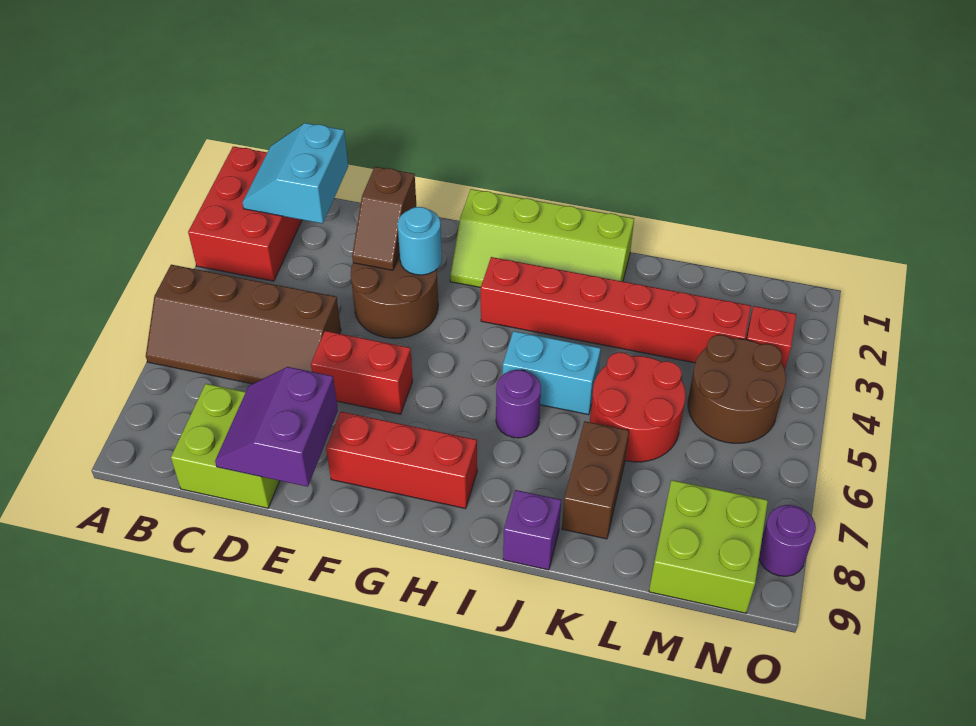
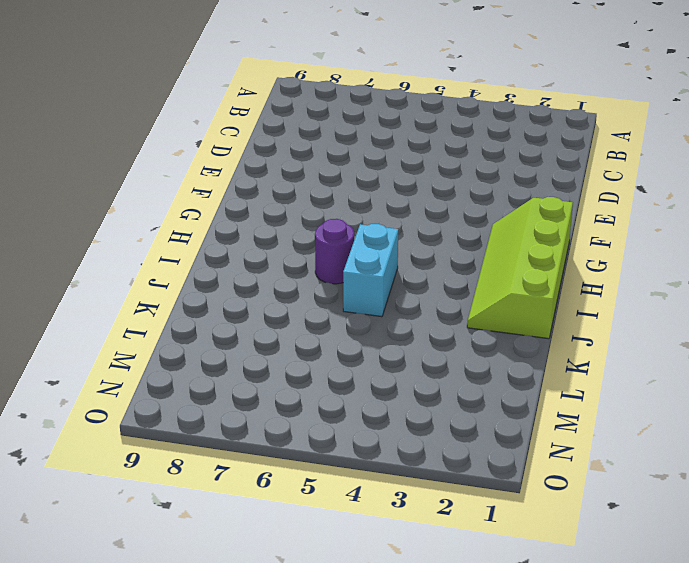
none -> red brick A1:B3 level 1
none -> brown slope A5:D6 level 1 top 5
none -> lime brick C8:D9 level 1

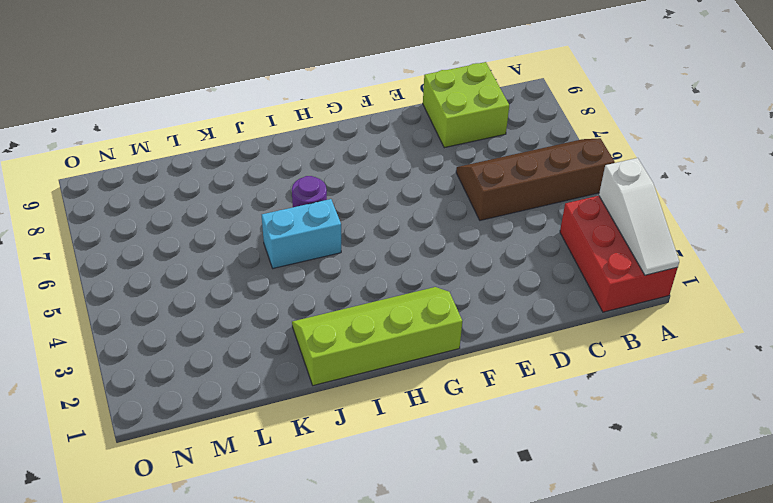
white slope A1:A3 level 2 top 3 -> none
none -> brown round brick E3:F4 level 1
none -> red brick E6:F6 level 1
none -> red brick F8:H8 level 1

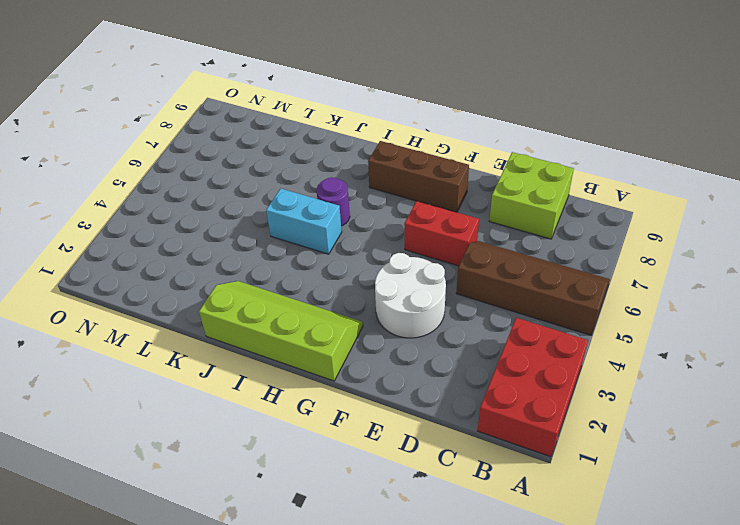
white round brick E3:F4 level 1 -> brown round brick E3:F4 level 1
brown brick F8:H8 level 1 -> red brick F8:H8 level 1
none -> red brick H3:M3 level 1
none -> purple brick J9 level 1
none -> red round brick K5:L6 level 1

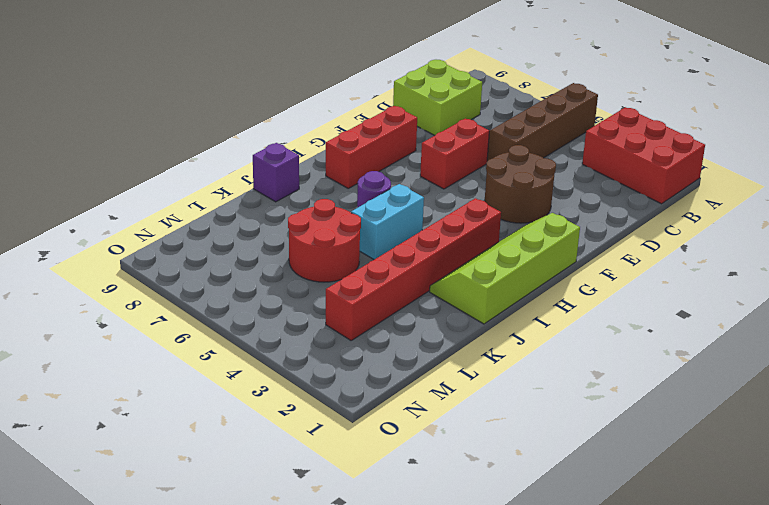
none -> brown brick K7:K8 level 1
none -> brown round brick M4:N5 level 1
none -> lime brick M8:N9 level 1

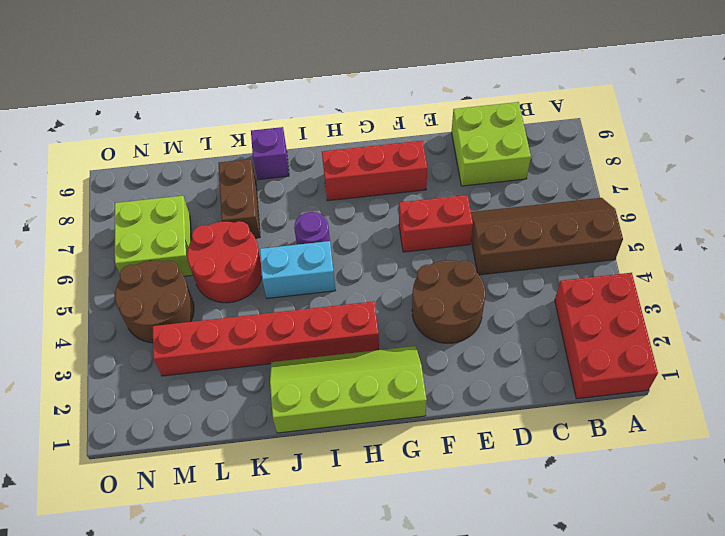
lime brick M6:N7 level 1 -> lime brick M8:N9 level 1
none -> red brick N3 level 1
none -> purple round brick O8 level 1
none -> cyan slope B1:C2 level 2 top C

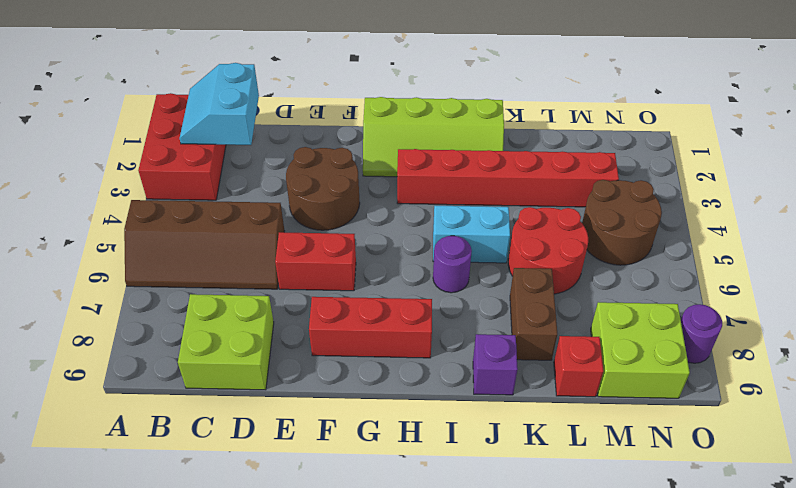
red brick L9 level 1 -> red brick N3 level 1
none -> purple slope D8:E9 level 2 top E
none -> brown slope E2:E3 level 2 top 2
none -> cyan round brick F3 level 2

